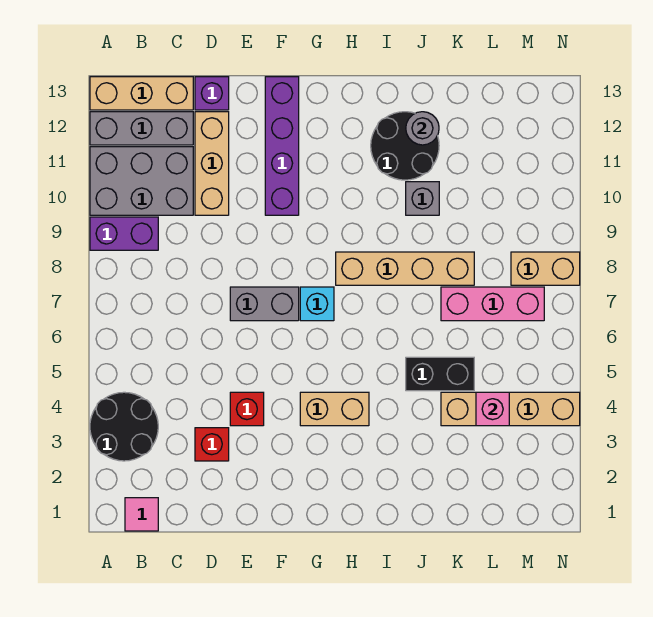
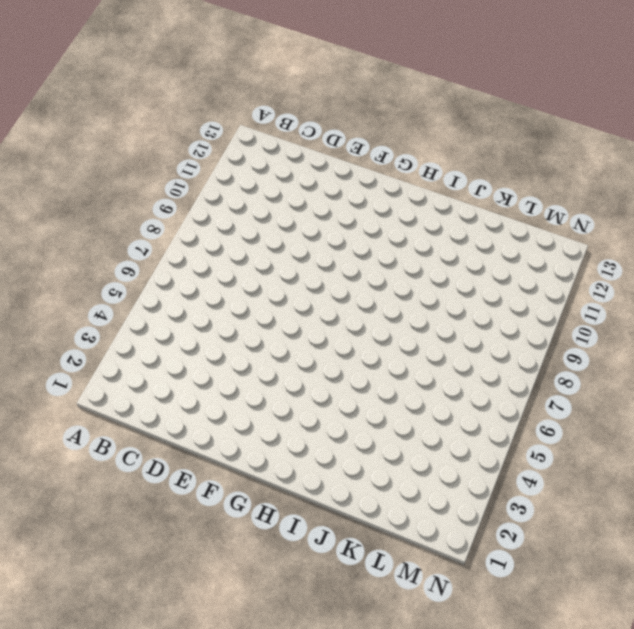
none -> black round brick A3:B4 level 1
none -> purple brick A9:B9 level 1
none -> grey brick A10:C11 level 1

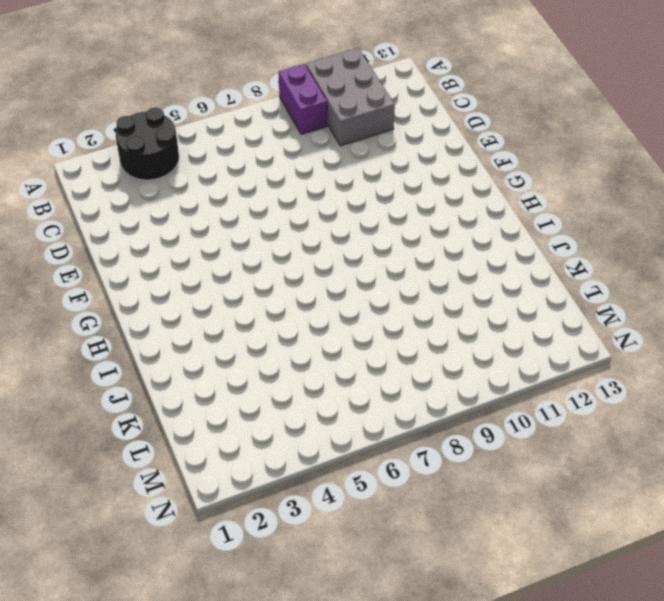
none -> grey brick A12:C12 level 1
none -> tan brick A13:C13 level 1
none -> pink tile B1 level 1

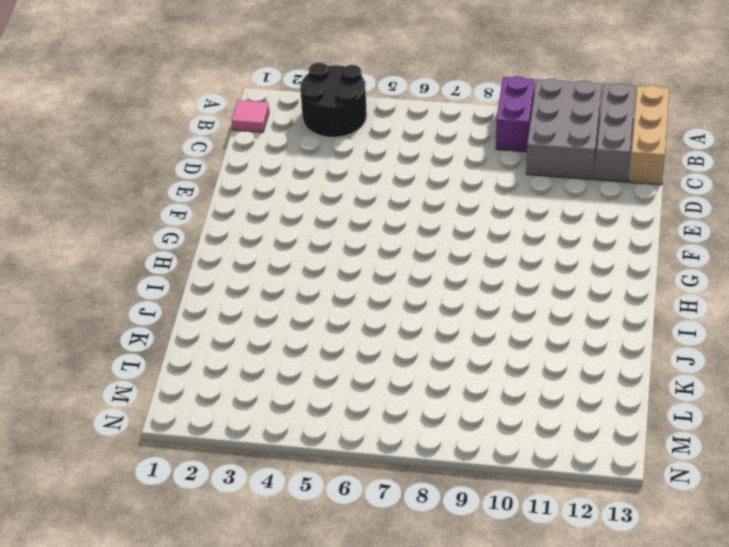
none -> red brick D3 level 1
none -> tan brick D10:D12 level 1
none -> purple brick D13 level 1

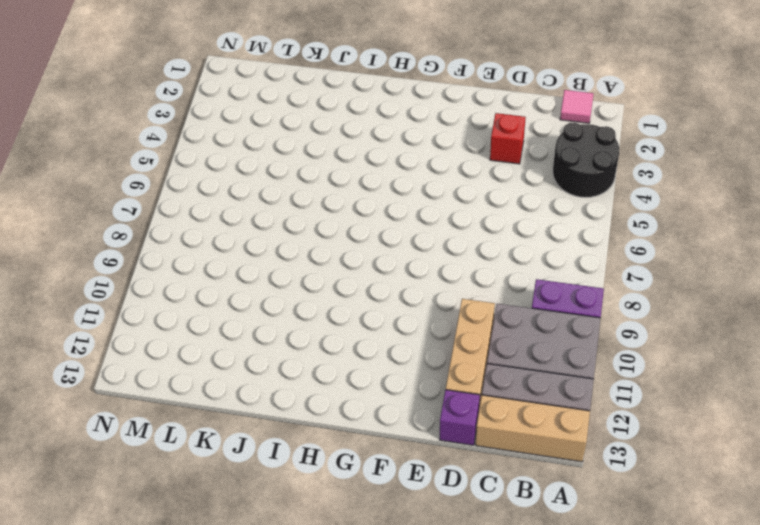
none -> red brick E4 level 1
none -> grey brick E7:F7 level 1
none -> purple brick F10:F13 level 1

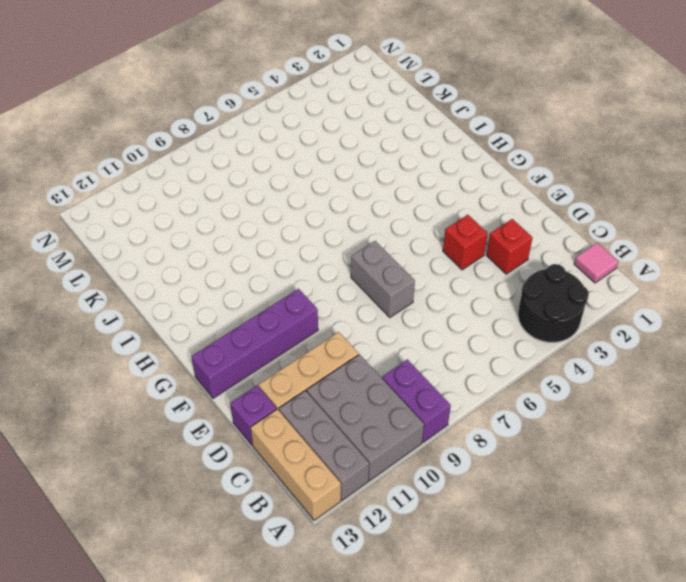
none -> tan brick G4:H4 level 1
none -> cyan brick G7 level 1
none -> tan brick H8:K8 level 1

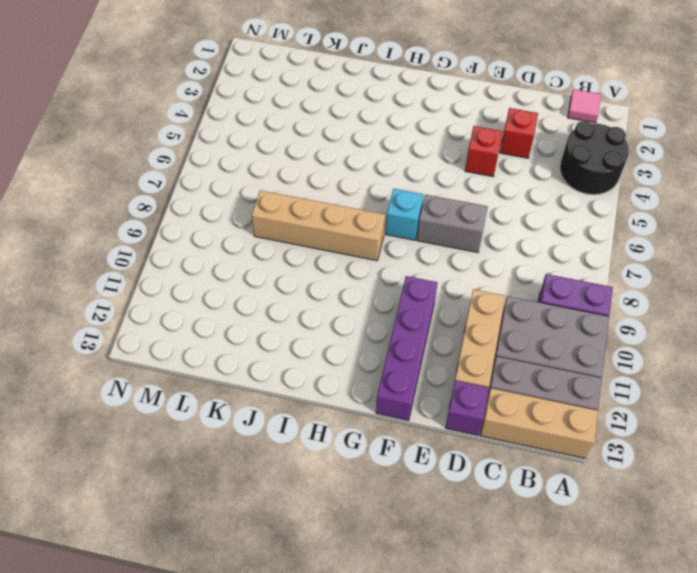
none -> tan brick G4:H4 level 1
none -> black round brick I11:J12 level 1
none -> black brick J5:K5 level 1

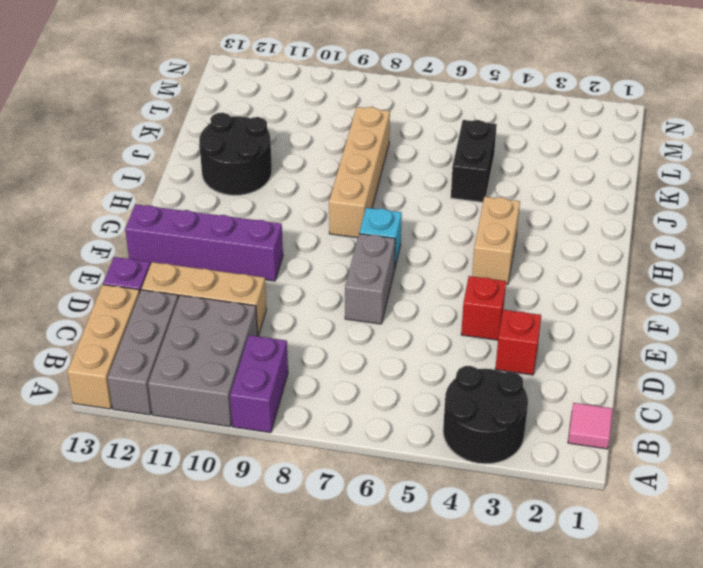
none -> grey brick J10 level 1
none -> tan brick K4:N4 level 1
none -> pink brick K7:M7 level 1

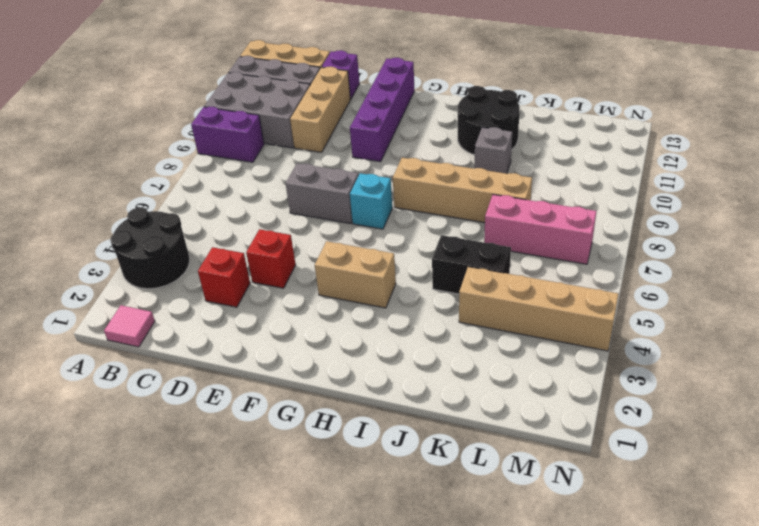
none -> tan brick M8:N8 level 1
none -> grey round brick J12 level 2
none -> pink brick L4 level 2

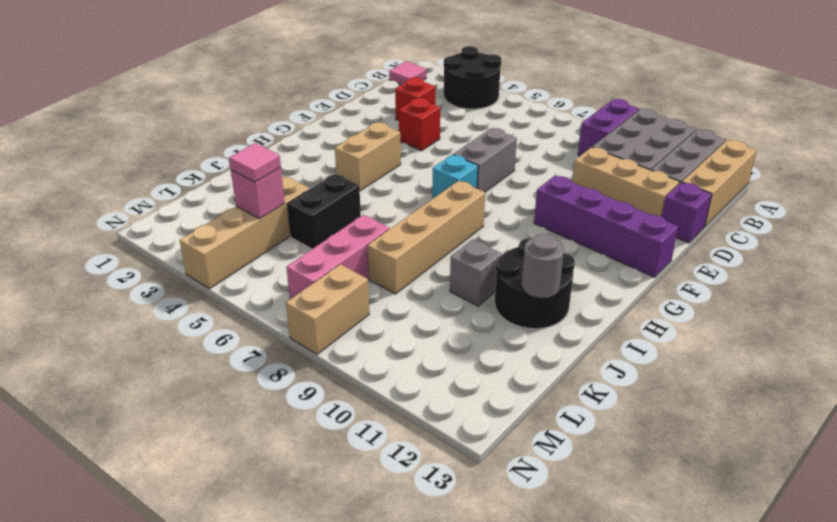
pink tile L4 level 3 -> none

